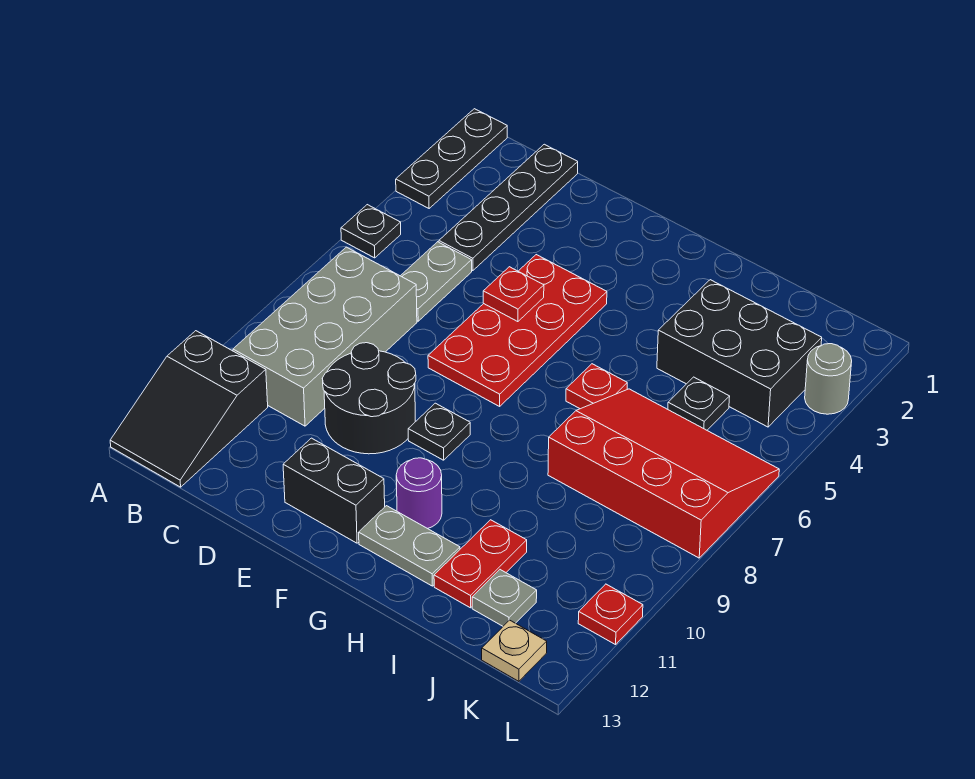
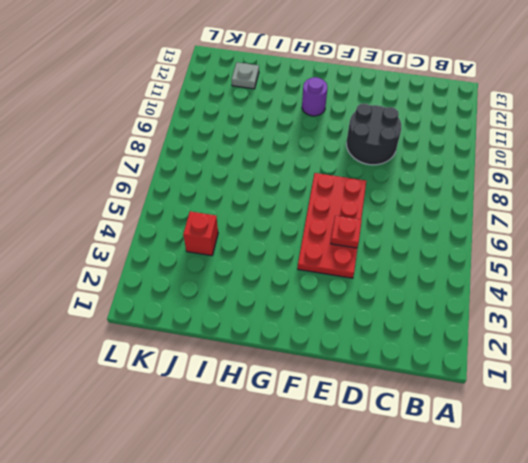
red brick J4 level 1 -> black brick I3:K4 level 1
none -> black plate A1:A3 level 1
none -> black plate A5 level 1
none -> black slope A11:B13 level 1 top 11

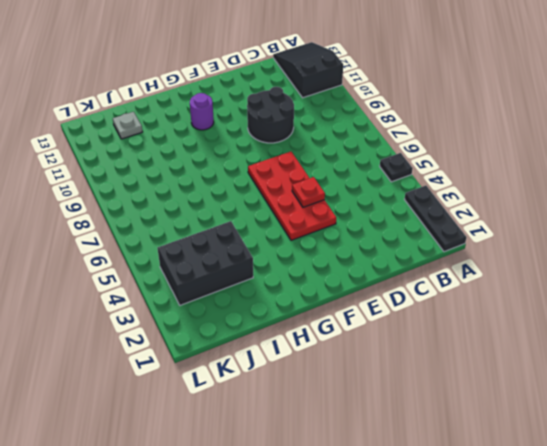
none -> grey brick B7:C10 level 1
none -> black plate C1:C4 level 1
none -> grey plate C5:C6 level 1

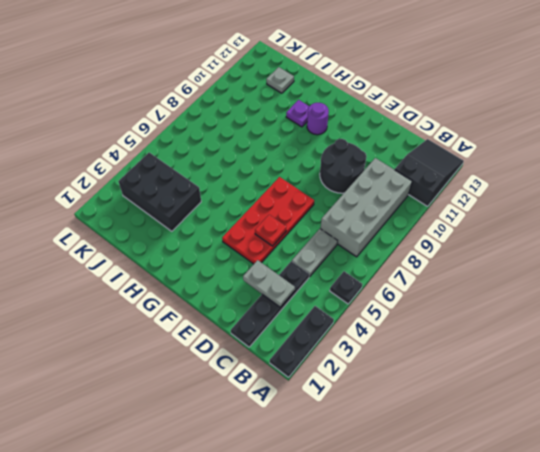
grey plate C3:D3 level 2 -> grey plate G12:H12 level 1
purple plate H11 level 1 -> none
none -> black brick E12:F12 level 1
none -> black plate F9 level 1
none -> red plate H6 level 1

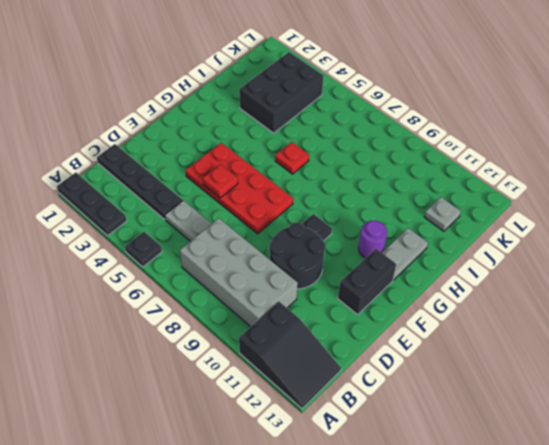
none -> red slope I6:L8 level 1 top 8
none -> red plate I11:I12 level 1
none -> black plate J5 level 1

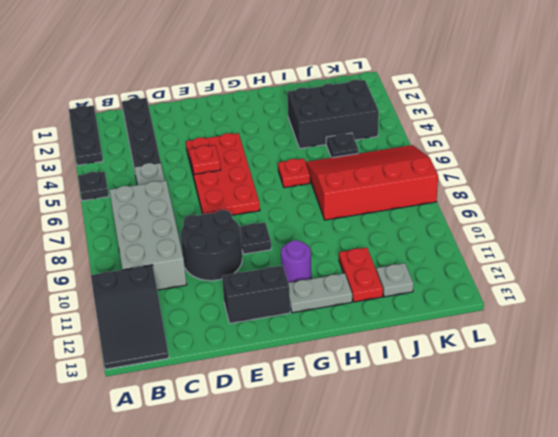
none -> tan plate K13 level 1
none -> grey round brick L3 level 1
none -> red plate L11 level 1

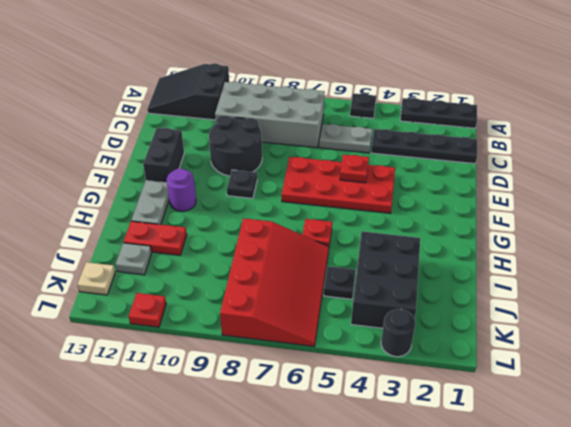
black round brick L3 level 1 -> grey round brick L3 level 1

